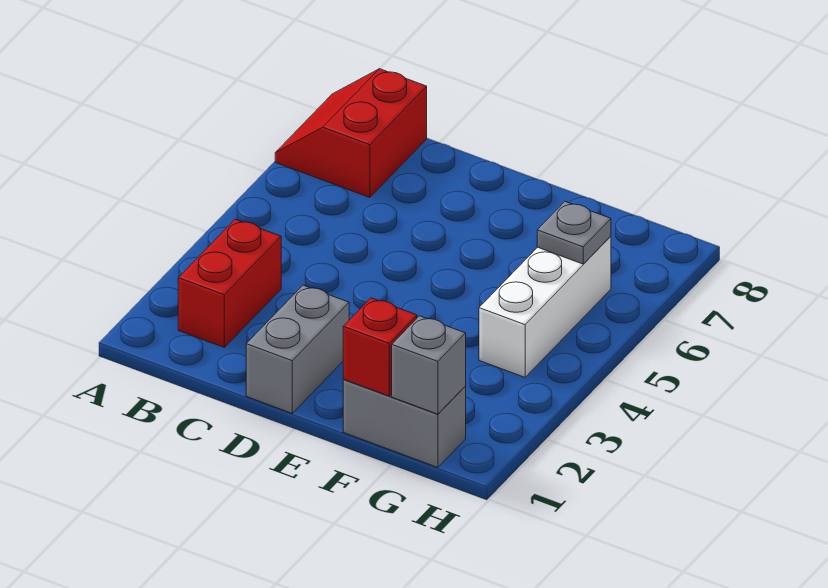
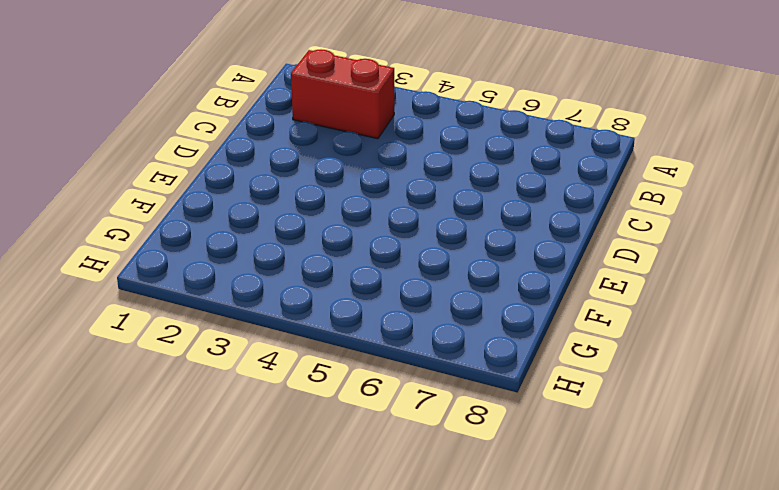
none -> red slope A7:B8 level 1 top B
none -> grey brick D1:D2 level 1

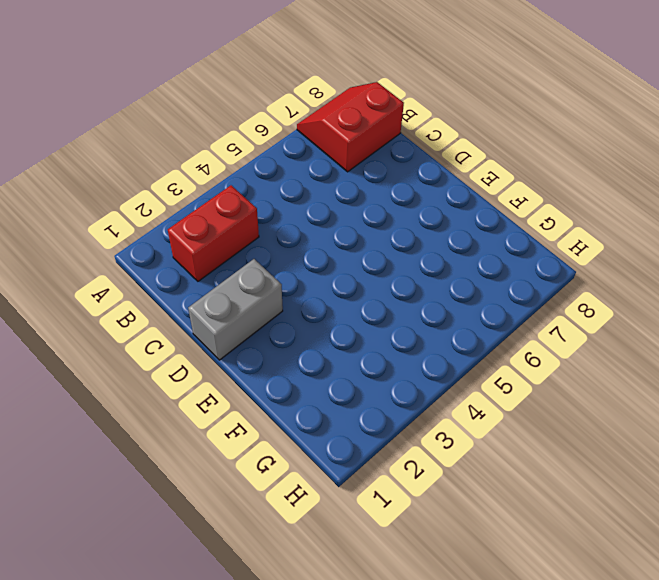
none -> grey brick F1:G1 level 1
none -> white brick G4:G6 level 1

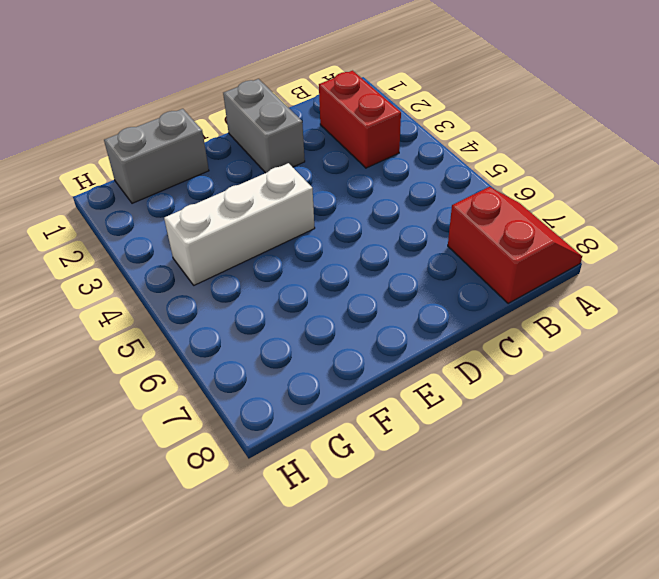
white brick E4:G4 level 1 -> white brick G4:G6 level 1
none -> red brick F1 level 2
none -> grey brick G1 level 2

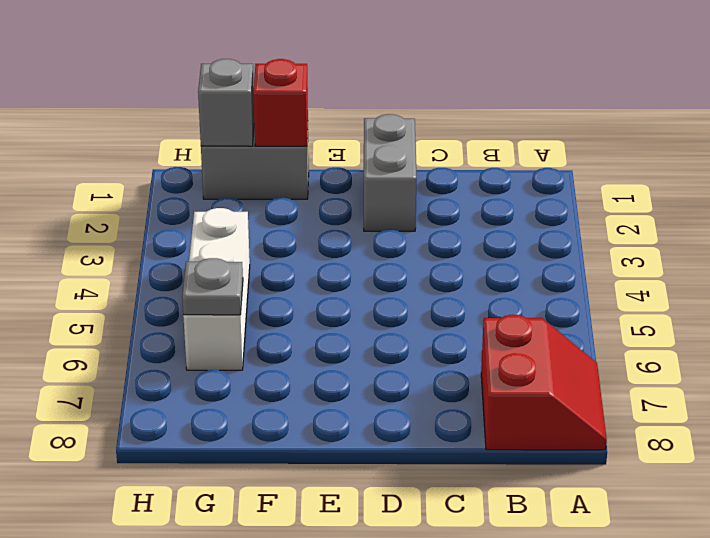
none -> red brick B2:B3 level 1

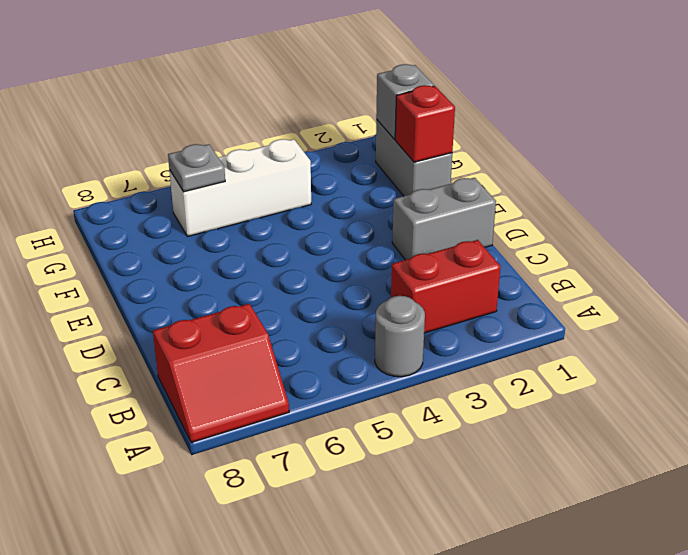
grey round brick A4 level 1 -> none

